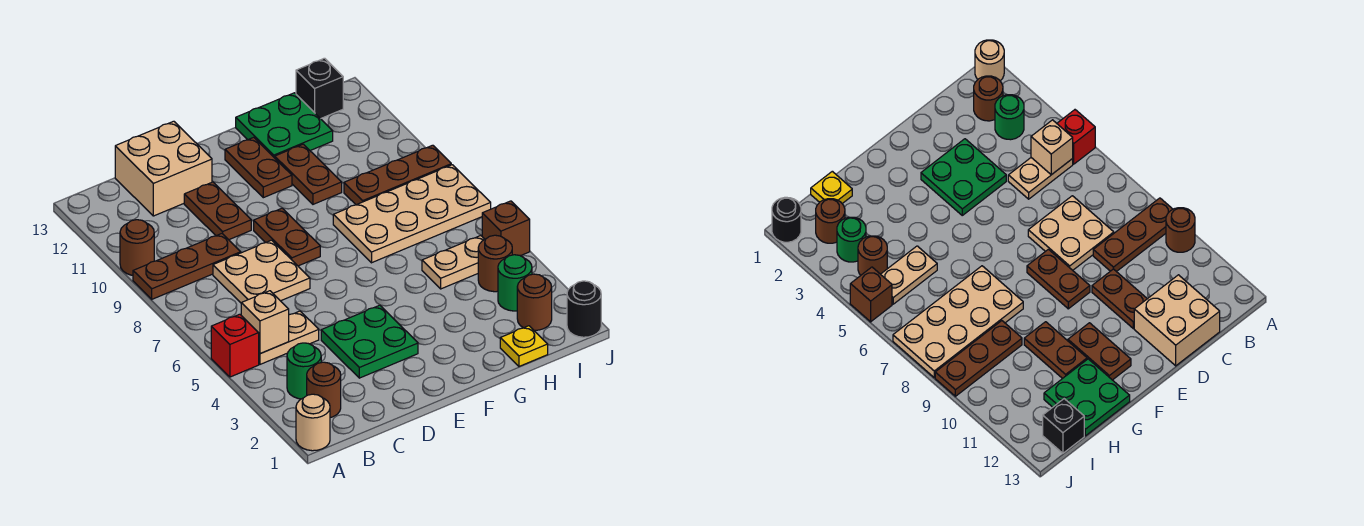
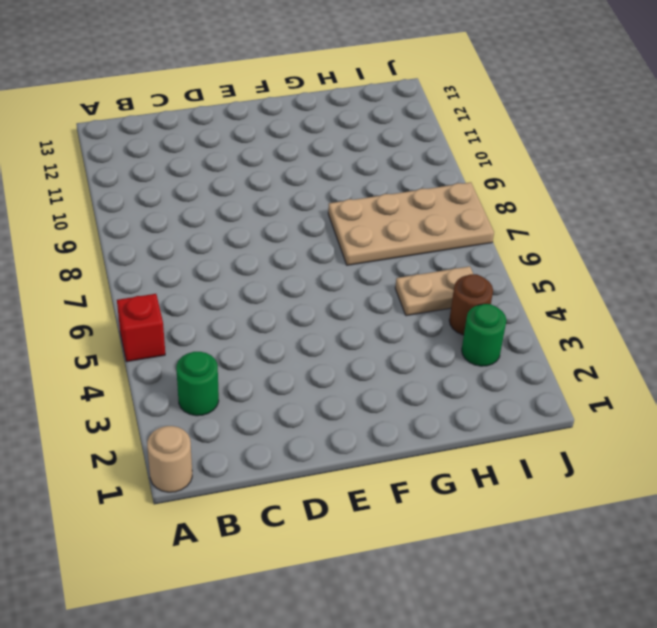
none -> brown plate A9:C9 level 1
none -> brown round brick A10 level 1
none -> brown round brick B2 level 1

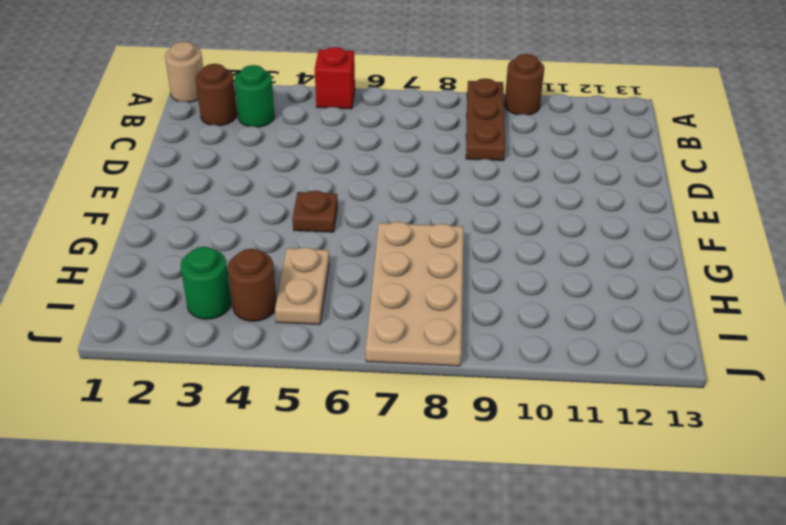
brown plate F5 level 1 -> none
none -> tan plate B5:C5 level 1
none -> tan plate C7:D8 level 1
none -> tan brick C12:D13 level 1

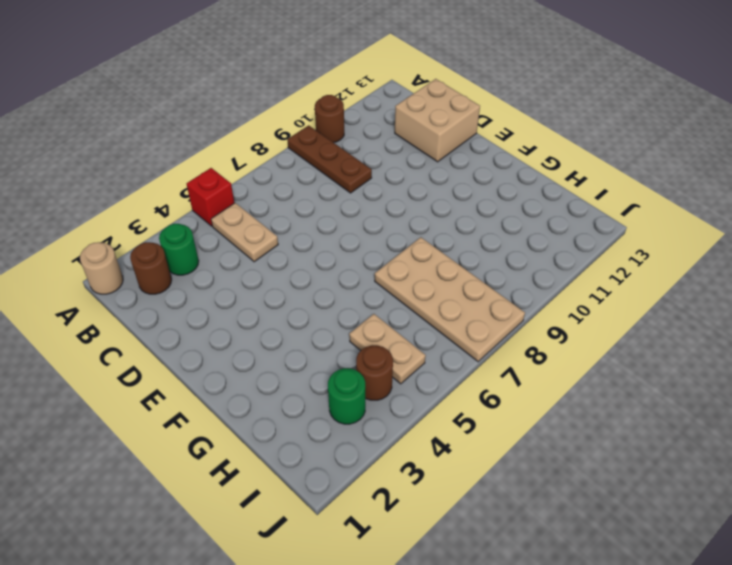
none -> tan plate C7:D8 level 1
none -> green plate D3:E4 level 1
none -> brown plate D10:D11 level 1

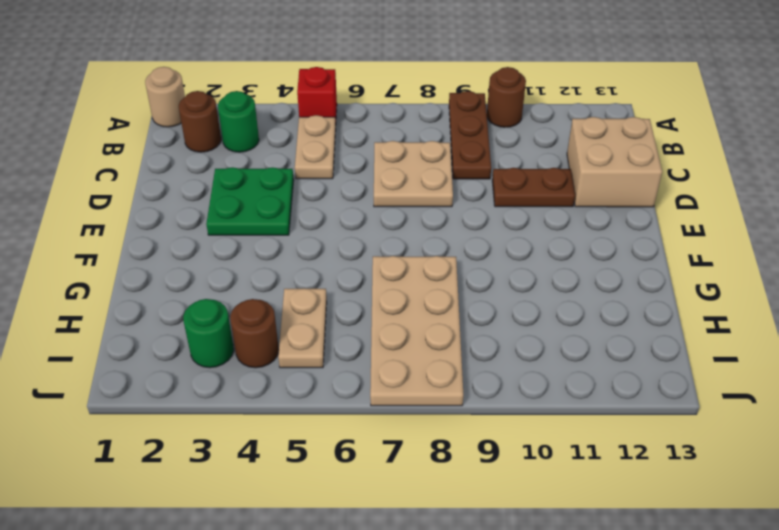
none -> brown plate E8:E9 level 1
none -> brown plate F11:F12 level 1
none -> brown plate G10:G11 level 1

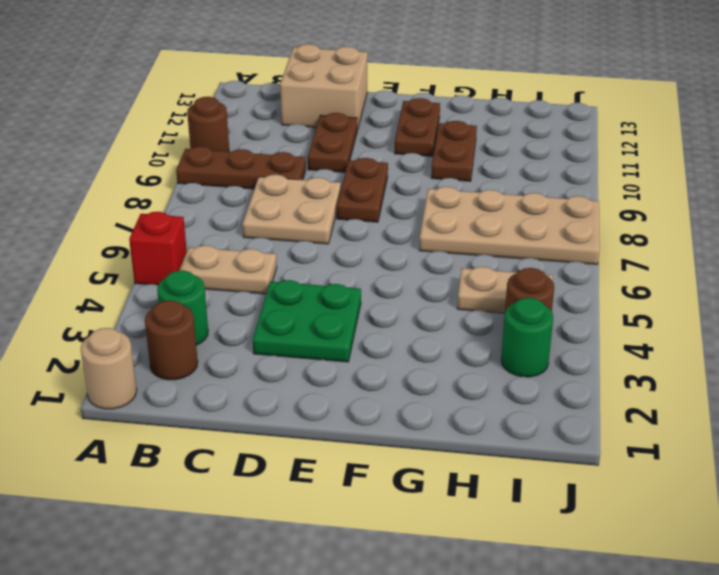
none -> green plate G12:H13 level 1
none -> yellow plate H1 level 1
none -> brown plate H9:J9 level 1

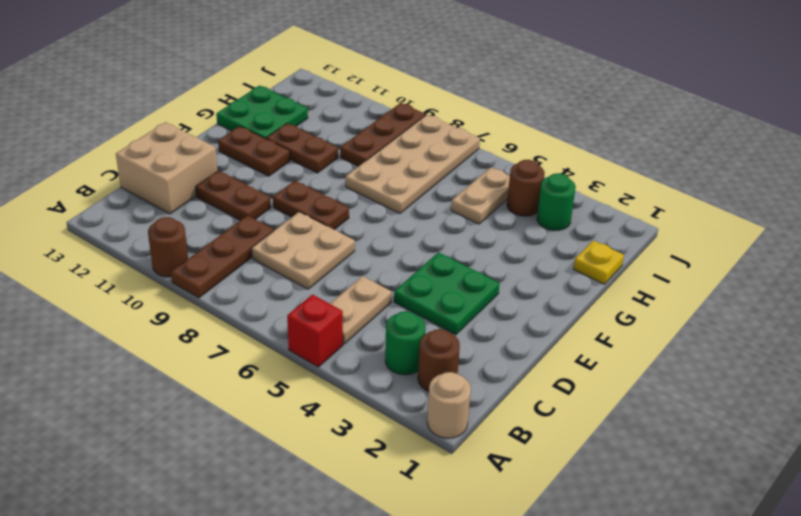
none -> brown round brick I2 level 1
none -> black brick I13 level 1
none -> black round brick J1 level 1

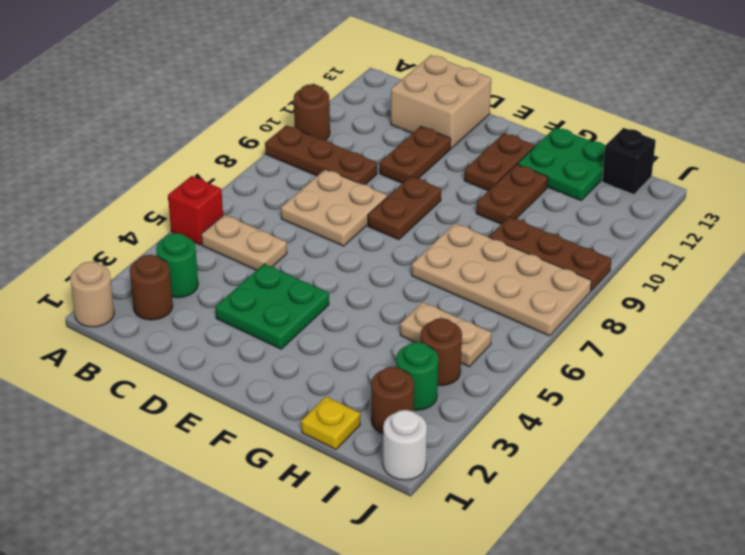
white round brick J1 level 1 -> black round brick J1 level 1
none -> brown brick J5 level 1
none -> tan brick B5 level 2

